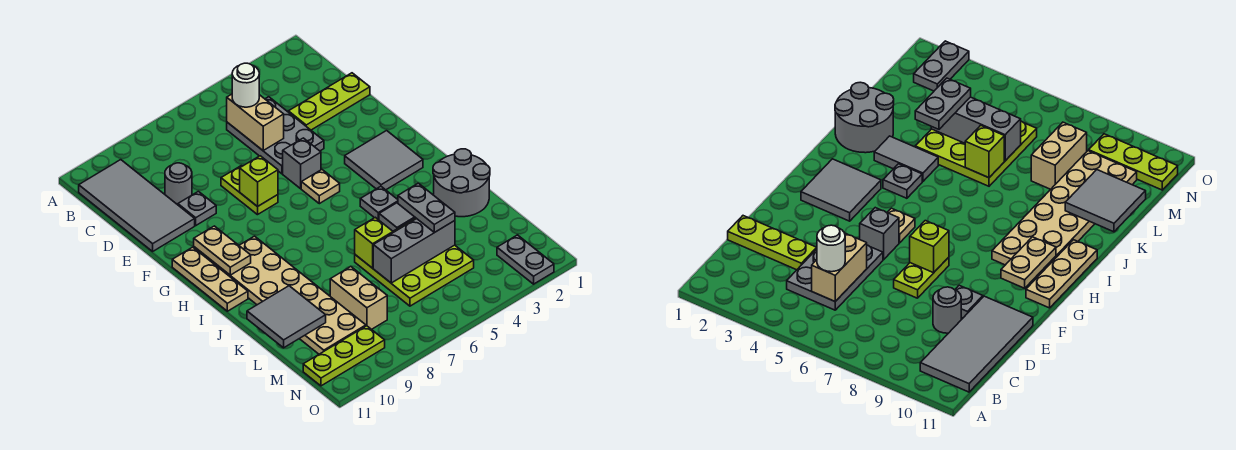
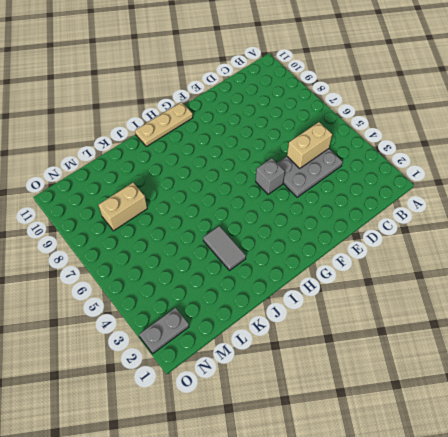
none -> grey tile B10:E11 level 1
none -> lime plate D1:D3 level 1
none -> grey round brick D9 level 1

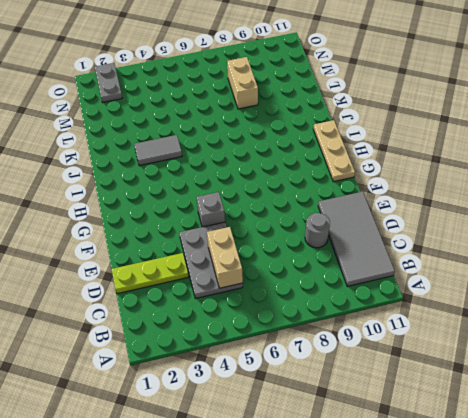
none -> lime plate E7:F7 level 1
none -> grey plate E9 level 1
none -> grey tile G2:H3 level 1

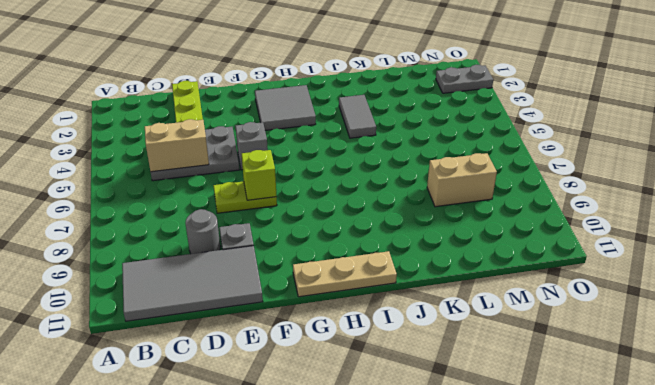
none -> tan plate G5 level 1
none -> tan plate H9:M10 level 1
none -> grey plate I4 level 1

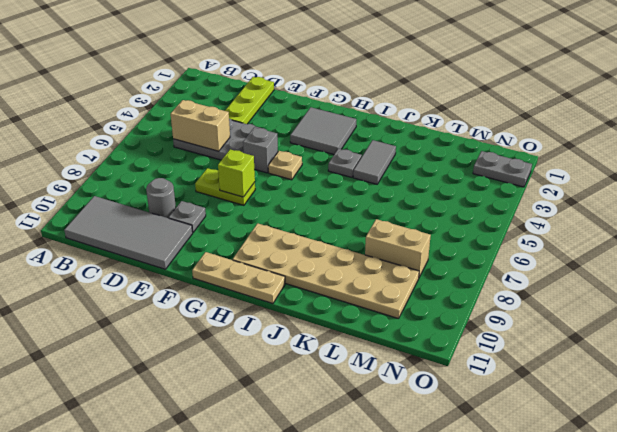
none -> grey round brick J1:K2 level 1
none -> lime plate K4:M6 level 1
none -> lime plate N9:N11 level 1

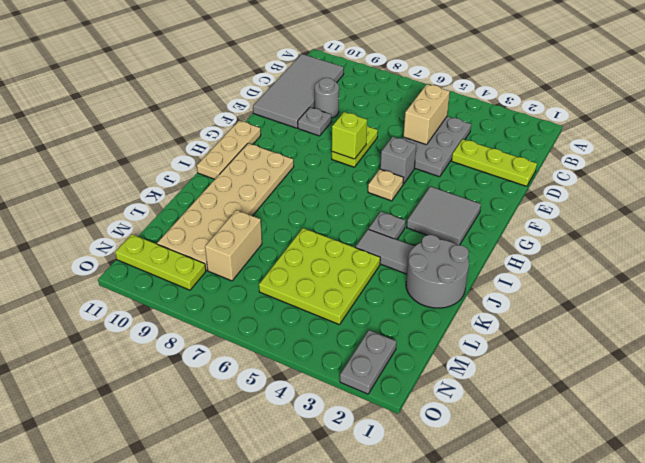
none -> tan plate G10:H10 level 2
none -> lime brick K6 level 2
none -> grey tile K10:L11 level 2

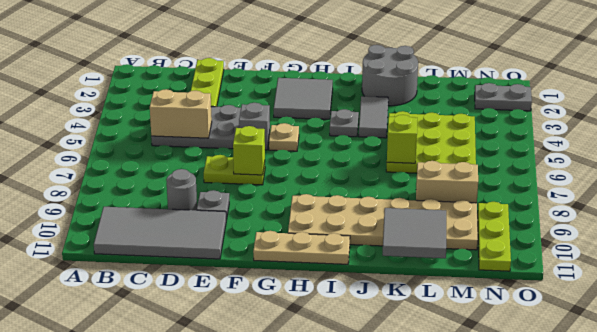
none -> tan plate G10:H10 level 2
none -> grey brick L4:L6 level 2
none -> white round brick C5 level 3

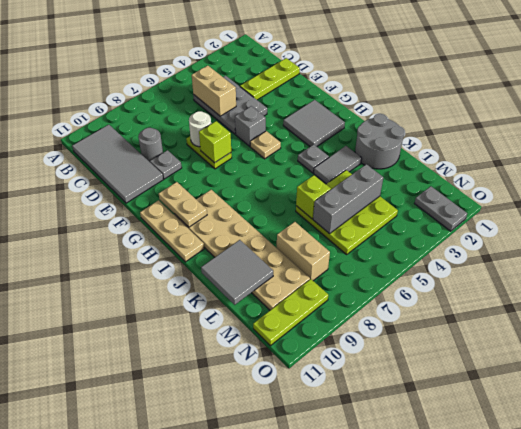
white round brick E7 level 2 -> white round brick C5 level 3
none -> grey plate K4:L4 level 3

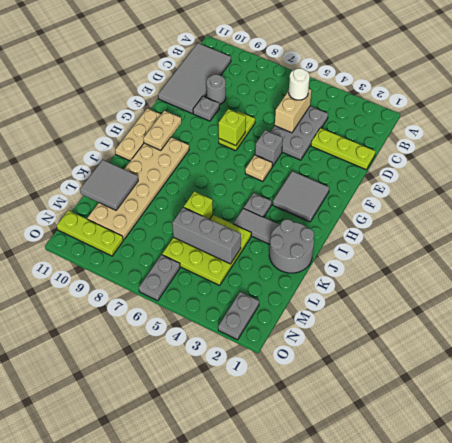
grey plate N6:O6 level 1 -> grey plate K4:L4 level 3
none -> tan brick L8:M8 level 1

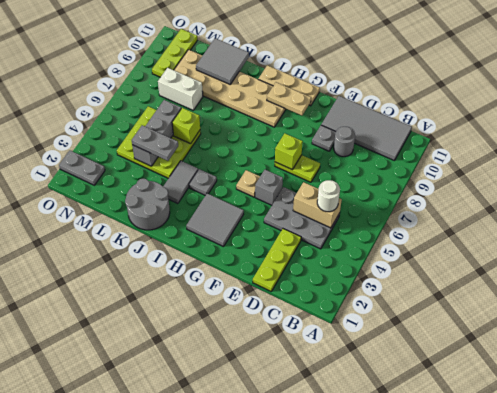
white brick L8:M8 level 1 -> tan brick L8:M8 level 1

